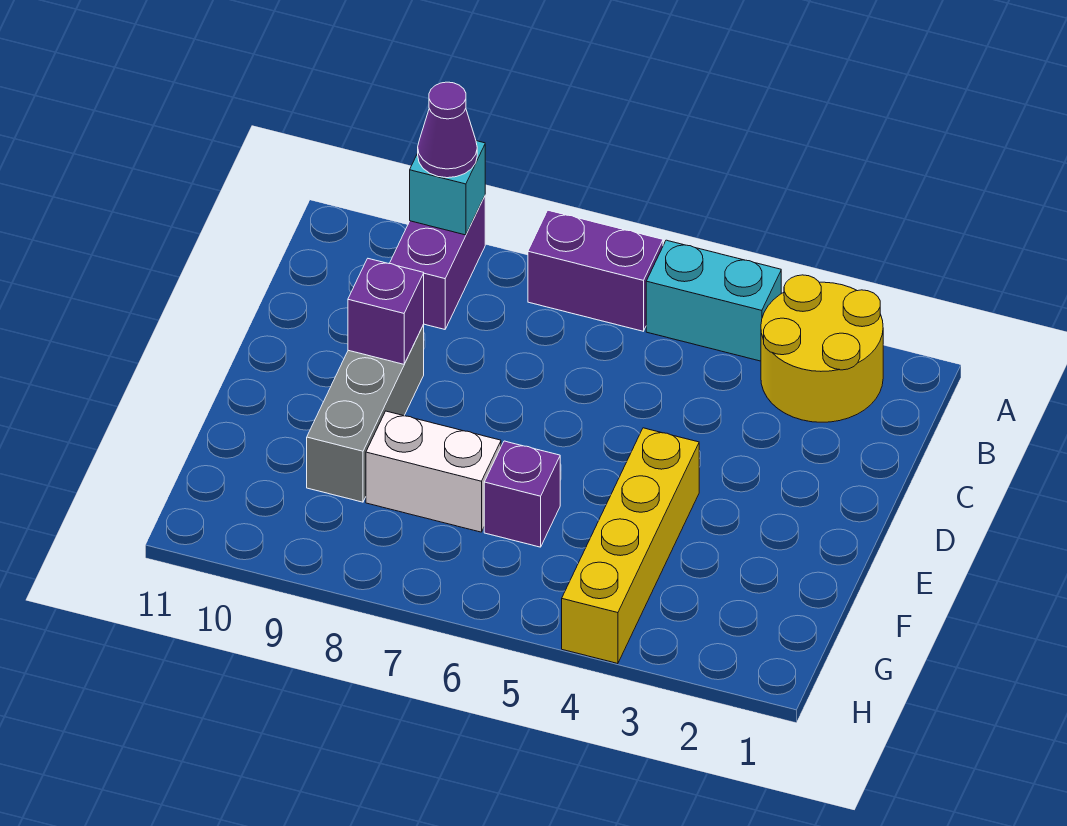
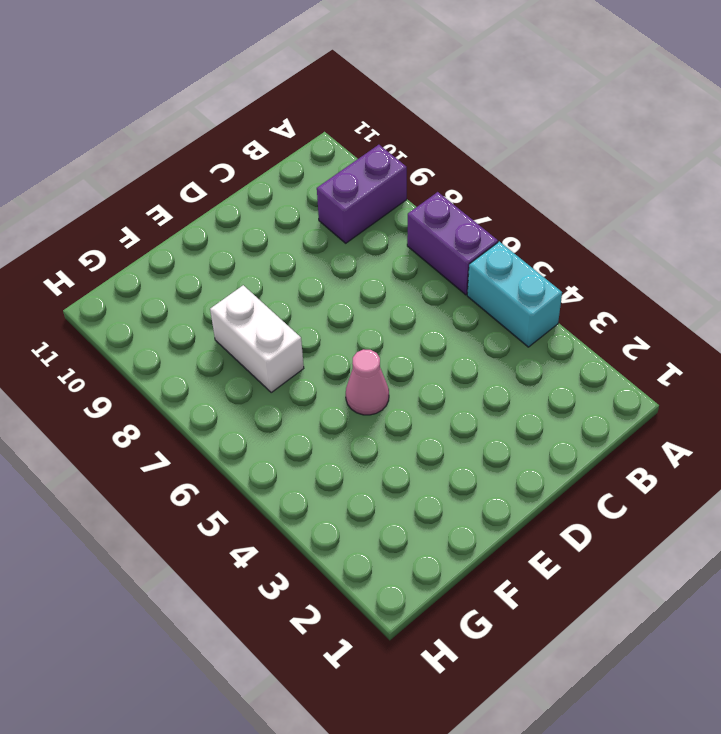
pink cone E5 level 1 -> none
none -> yellow round brick A2:B3 level 1
none -> grey brick D9:F9 level 1

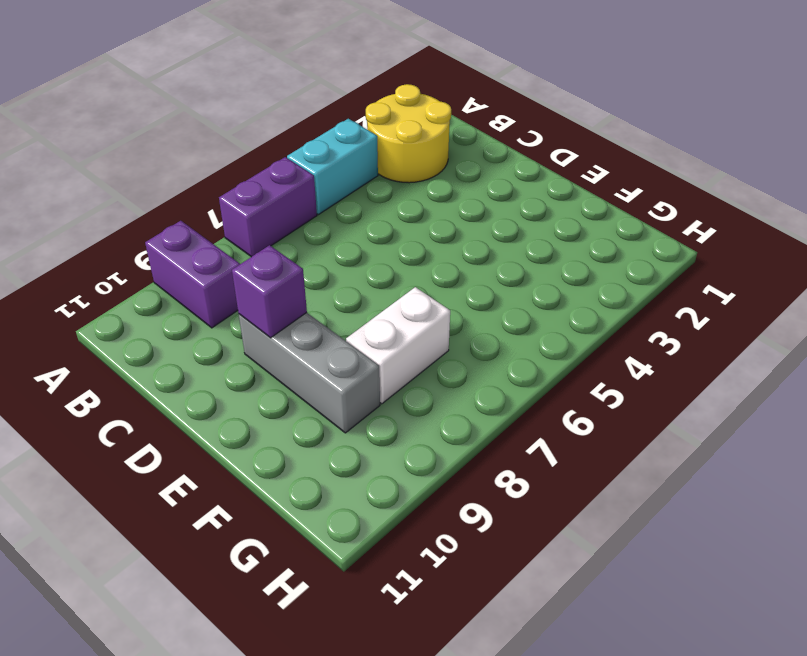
none -> yellow brick E4:H4 level 1
none -> purple brick F6 level 1

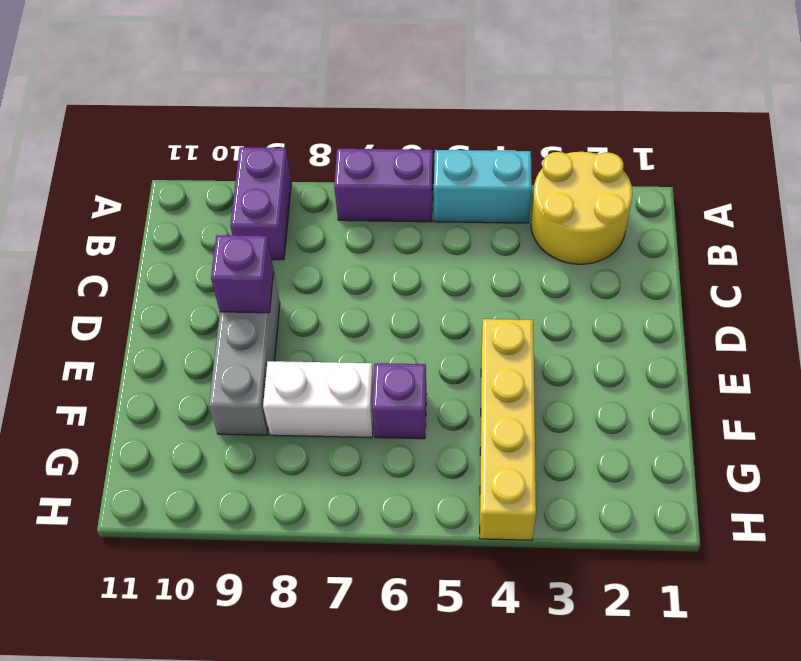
none -> cyan brick A9 level 2
none -> purple cone A9 level 3

